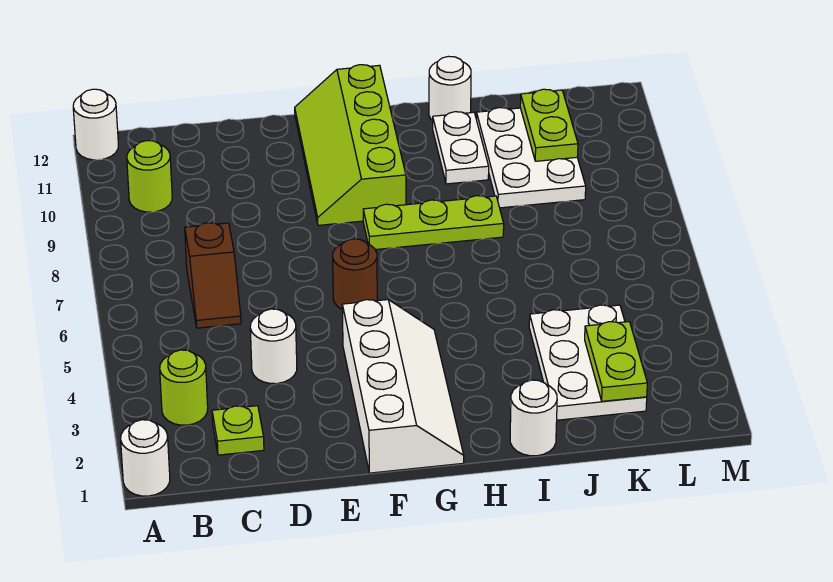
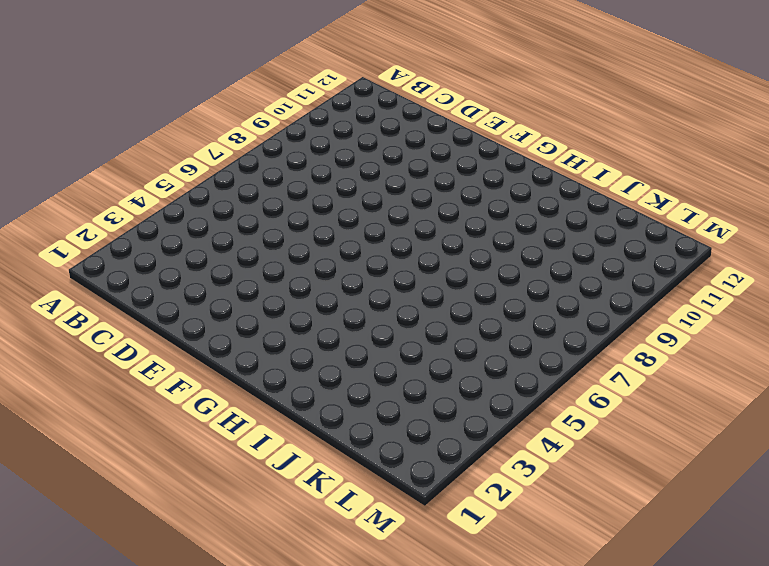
none -> white round brick A1 level 1
none -> white round brick A12 level 1
none -> lime round brick B3 level 1

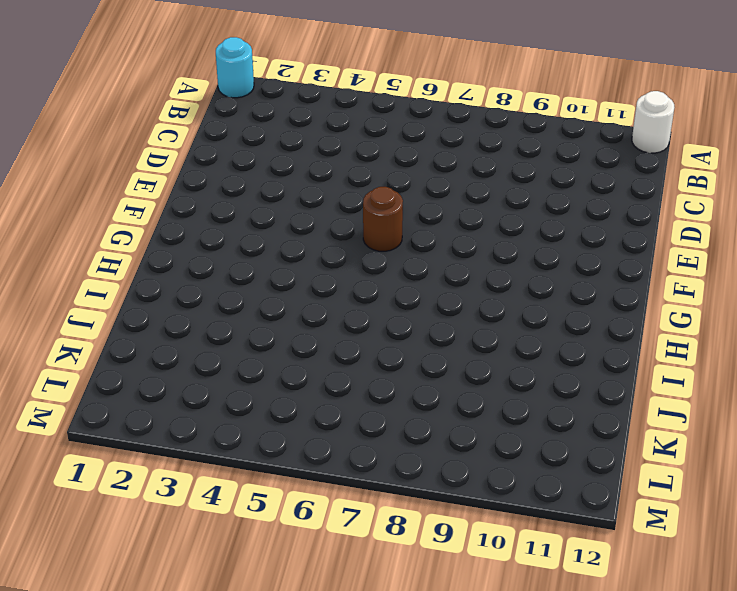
cyan round brick A1 level 1 -> white round brick A1 level 1
none -> lime round brick B3 level 1
none -> lime round brick B10 level 1
none -> lime plate C2 level 1

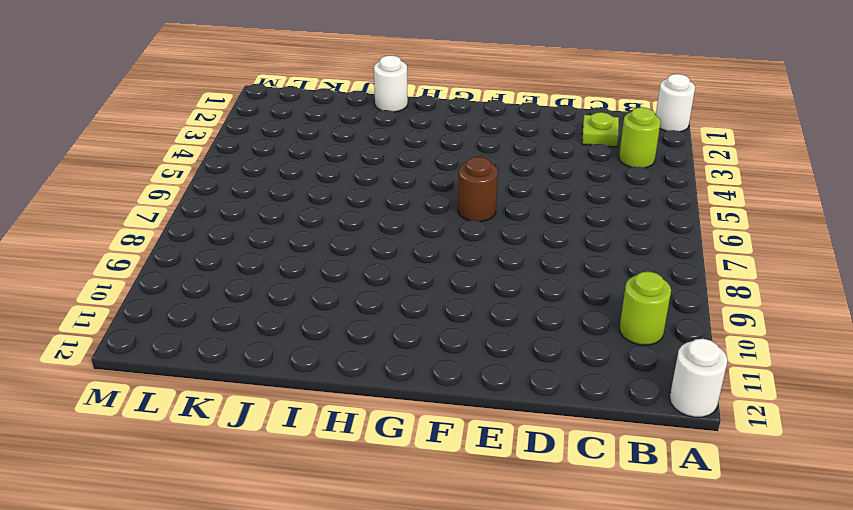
none -> brown slope C6:C7 level 1 top 7
none -> white round brick D4 level 1
none -> white slope F1:G4 level 1 top F

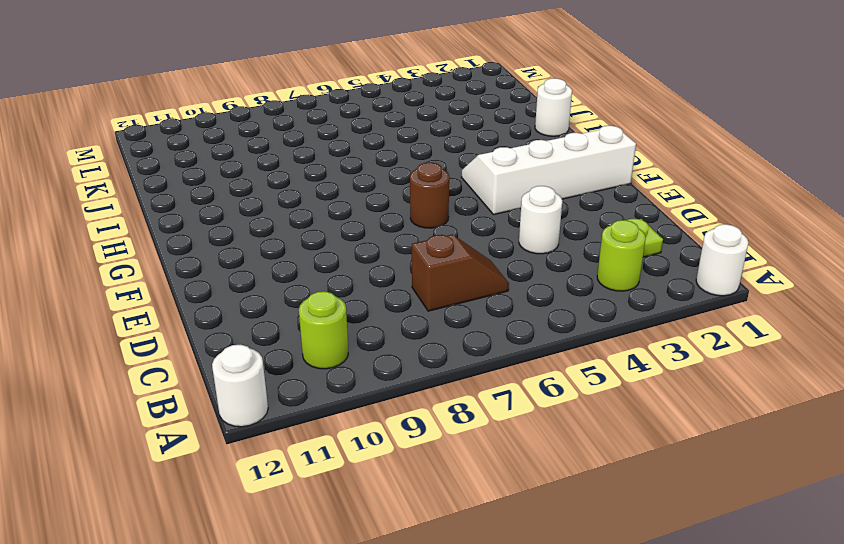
none -> lime slope F9:G12 level 1 top G
none -> lime plate G8:I8 level 1
none -> white plate I10:I11 level 1

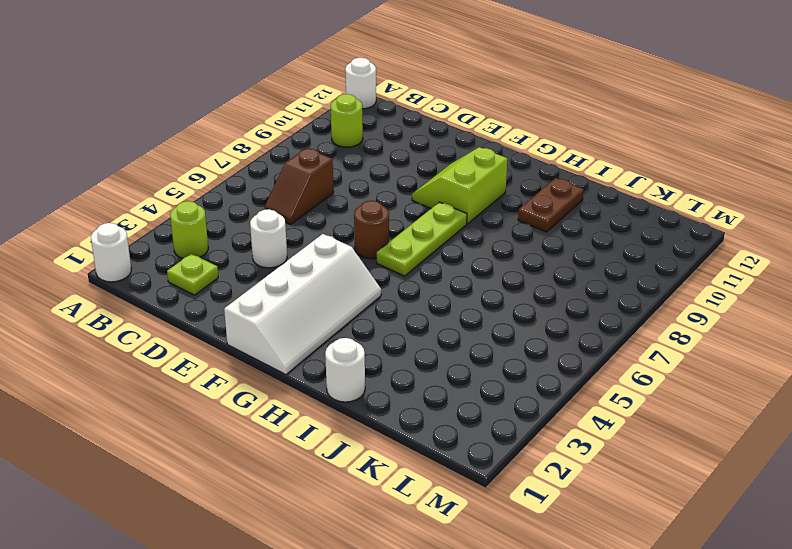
lime slope F9:G10 level 1 top G -> lime slope F9:G12 level 1 top G
lime plate G6:G8 level 1 -> lime plate G8:I8 level 1
brown plate I10:I11 level 1 -> white plate I10:I11 level 1
none -> white round brick I12 level 1
none -> white plate J2:K4 level 1
none -> white plate J9:K11 level 1

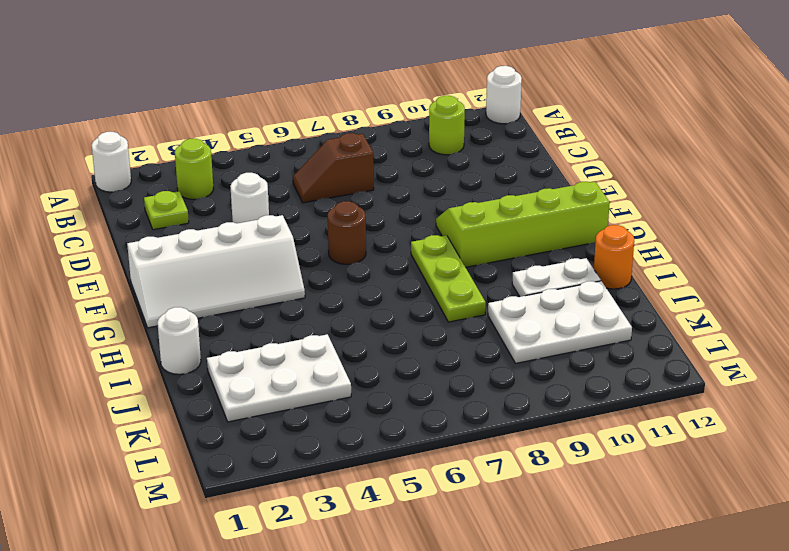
orange round brick I12 level 1 -> white round brick I12 level 1
none -> lime plate K2:K3 level 2
none -> lime plate K10:K11 level 2

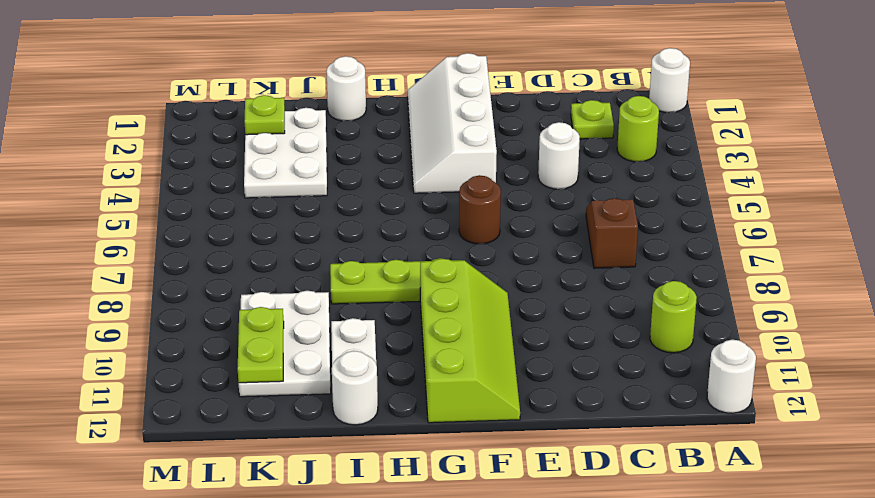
lime plate K2 level 2 -> lime plate K2:K3 level 2

